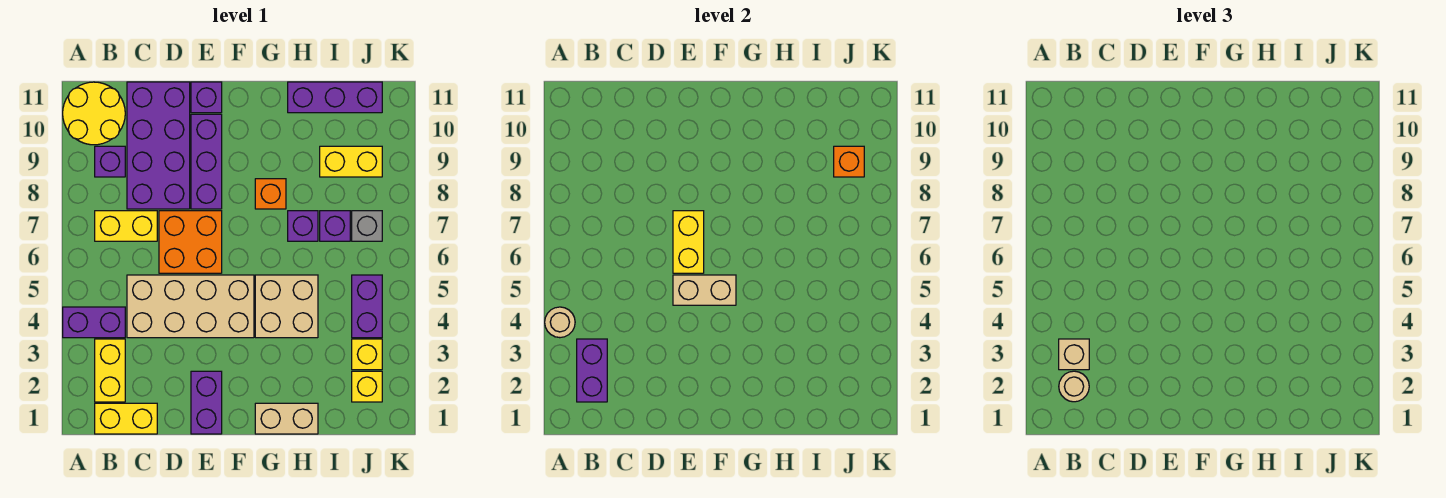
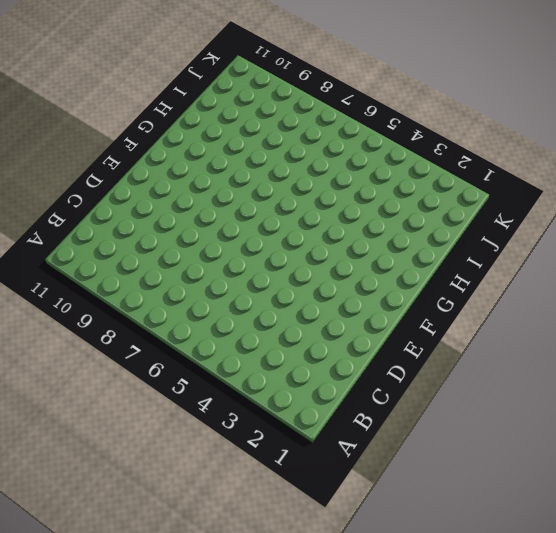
none -> purple brick A4:B4 level 1
none -> yellow round brick A10:B11 level 1
none -> yellow brick B1:C1 level 1
none -> yellow brick B2:B3 level 1

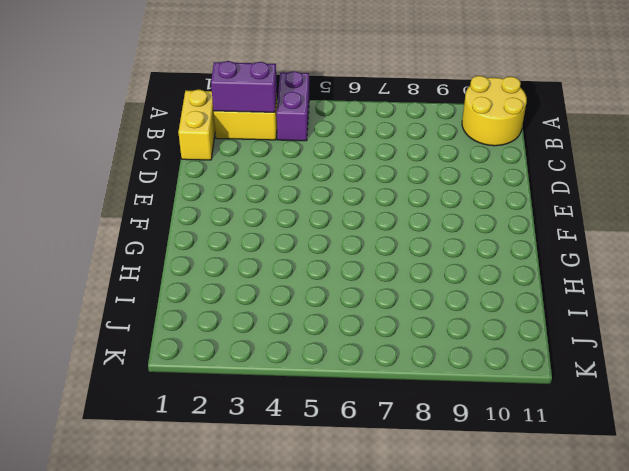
none -> yellow brick B7:C7 level 1
none -> purple brick B9 level 1
none -> tan brick C4:F5 level 1
none -> purple brick C8:D11 level 1

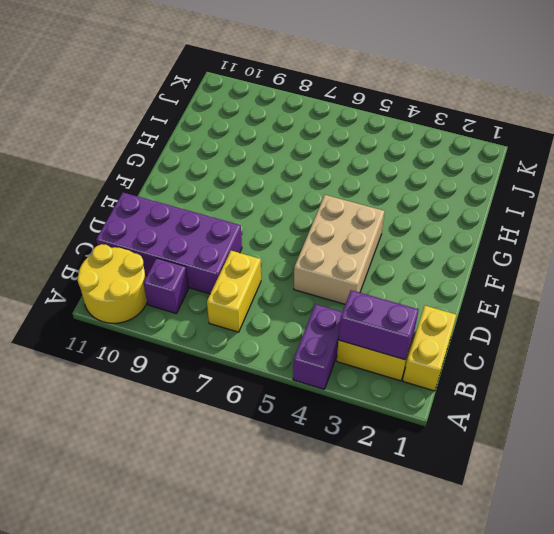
tan brick D4:F5 level 1 -> tan brick C4:F5 level 1
none -> orange brick D6:E7 level 1
none -> purple brick E1:E2 level 1
none -> purple brick E8:E10 level 1
none -> purple brick E11 level 1

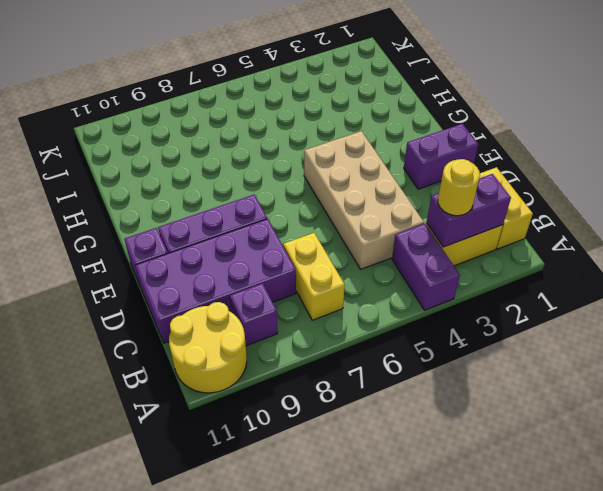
yellow round brick B3 level 3 -> tan brick B3 level 3
none -> orange brick D6:E7 level 1
none -> tan brick G1:H1 level 1
none -> tan brick G4:H5 level 1
none -> orange brick G8 level 1

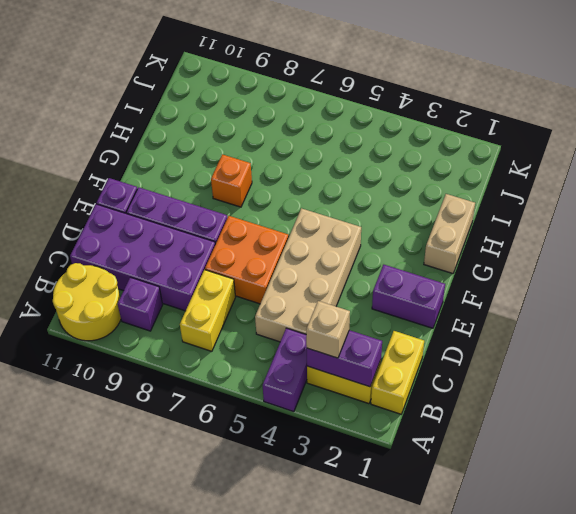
none -> tan brick G4:H5 level 1
none -> purple brick H7 level 1
none -> purple brick H11:J11 level 1
none -> purple brick I7 level 1

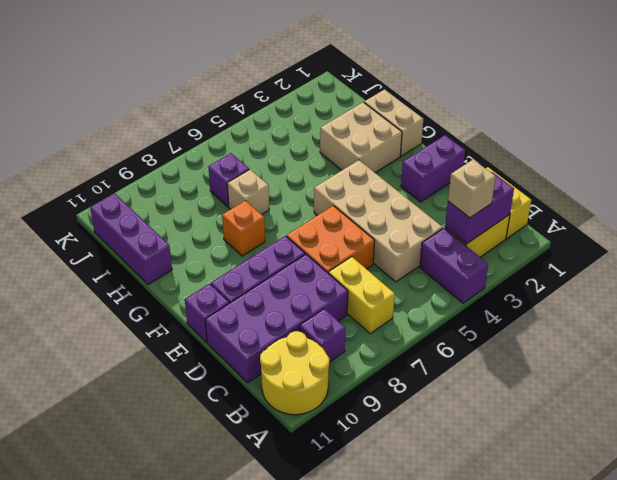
tan brick G2:H3 level 1 -> tan brick G4:H5 level 1
tan brick H7 level 1 -> purple brick H7 level 1
none -> yellow brick I9:J9 level 1
none -> yellow brick J2 level 1
none -> yellow brick J3 level 1
none -> purple brick J4:J5 level 1

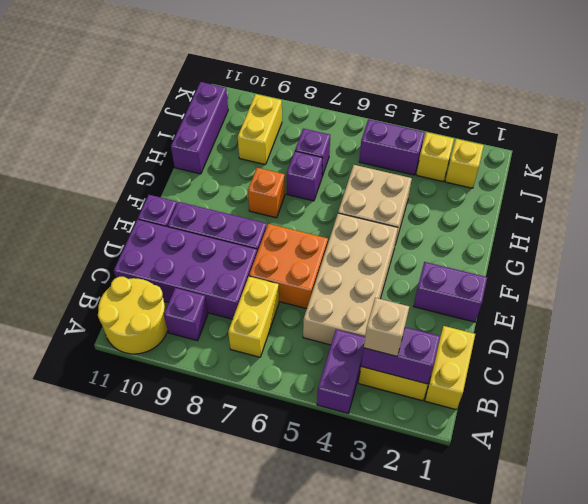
none -> tan brick G1:H1 level 1
none -> grey brick J7 level 1
none -> tan round brick A4 level 2
none -> tan brick E5:F5 level 2

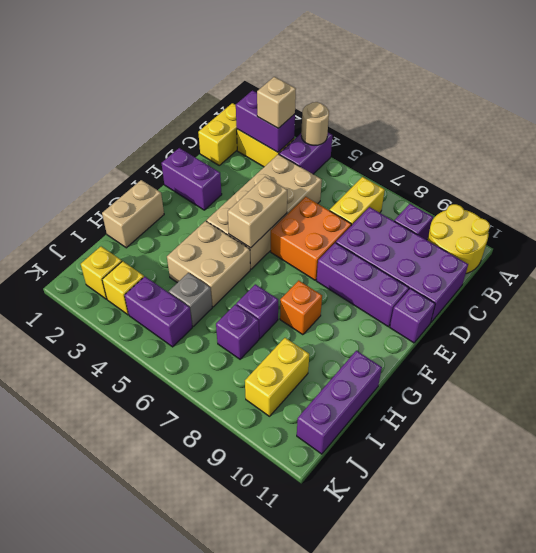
grey brick I5 level 1 -> grey brick J7 level 1
none -> yellow brick E6:E7 level 2
none -> orange brick J9 level 2
none -> tan round brick B2 level 3

